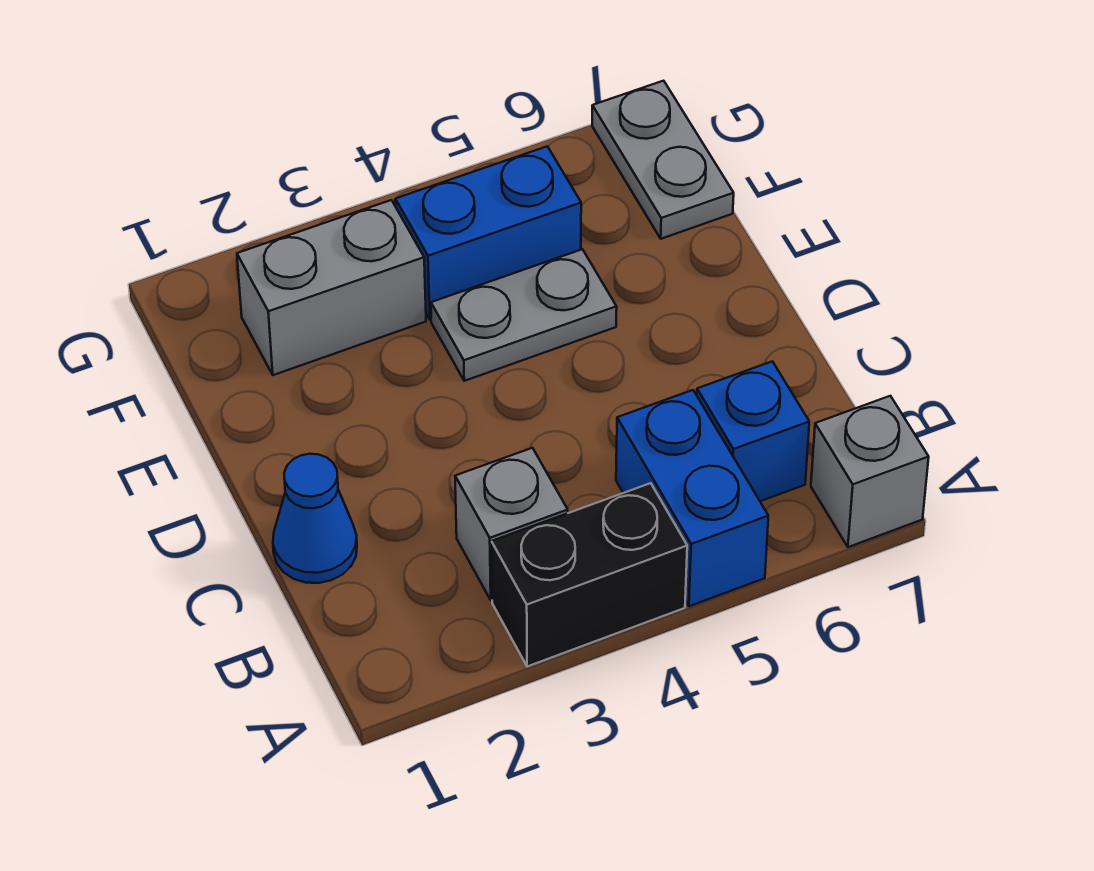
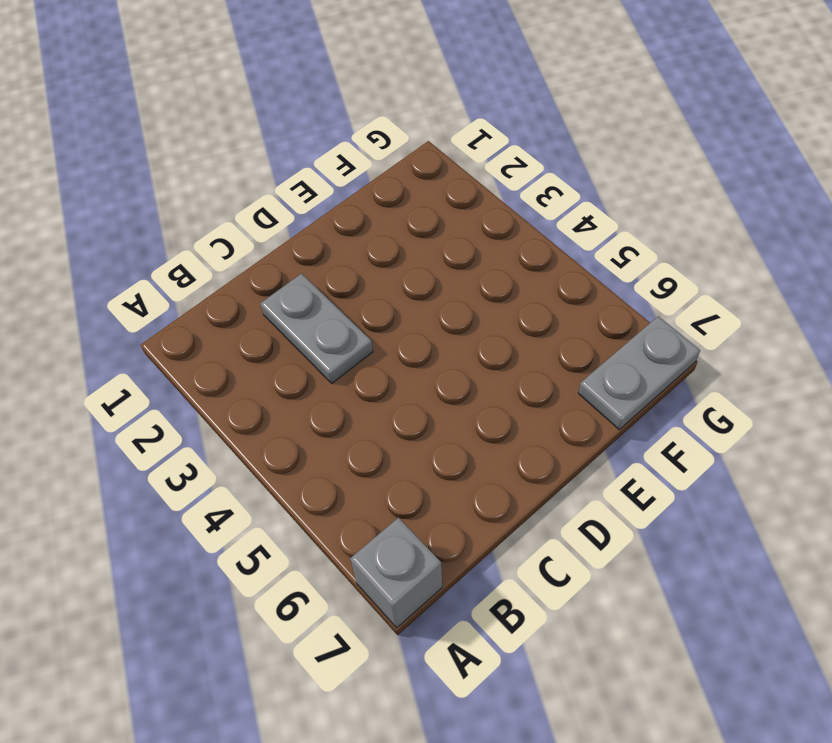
grey plate C2:C3 level 1 -> grey plate E4:E5 level 1
none -> black brick A3:A4 level 1
none -> blue brick A5:B5 level 1

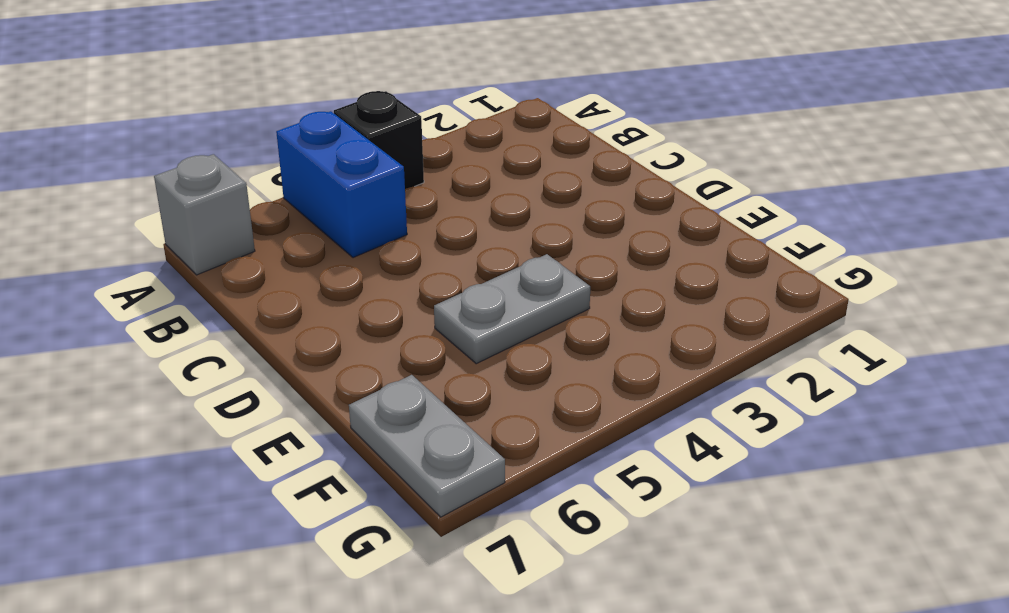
black brick A4 level 1 -> black brick A3:A4 level 1
none -> grey brick B3 level 1
none -> blue brick B6 level 1

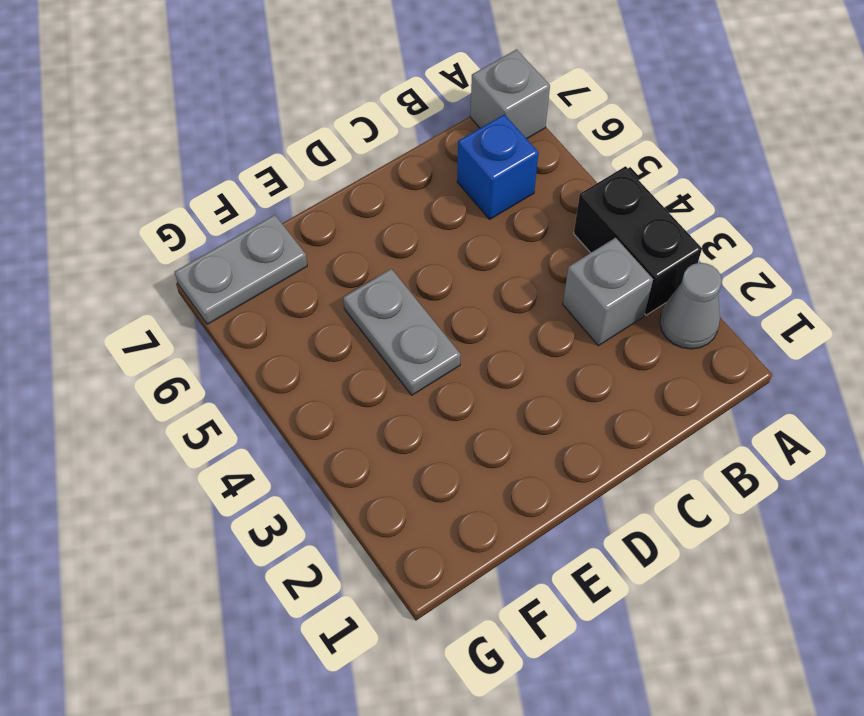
grey cone A2 level 1 -> none
none -> blue brick A5:B5 level 1
none -> blue cone C1 level 1

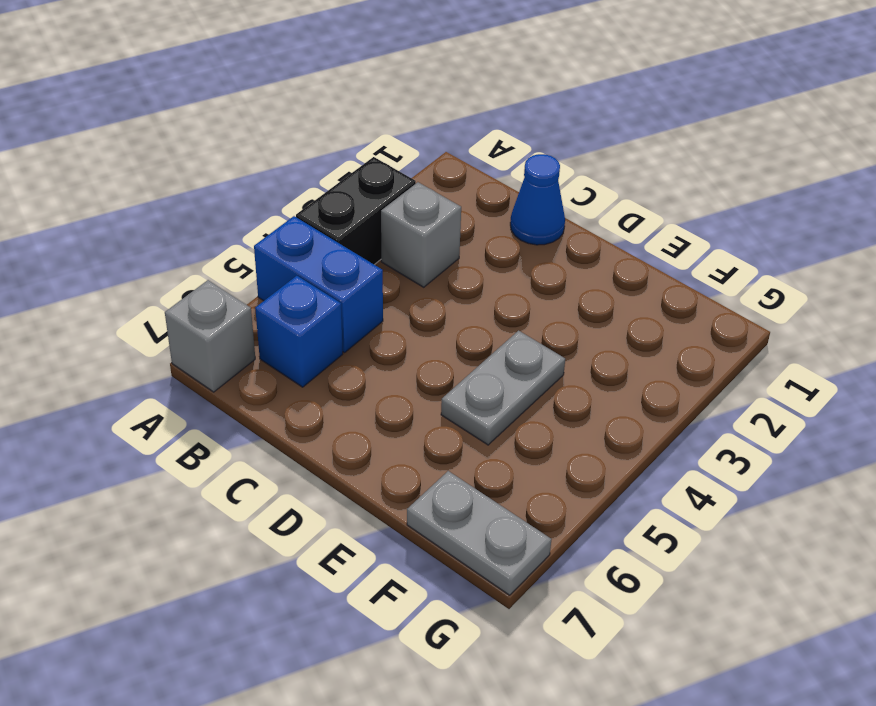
none -> grey brick F2:F3 level 1
none -> blue brick F4:F5 level 1

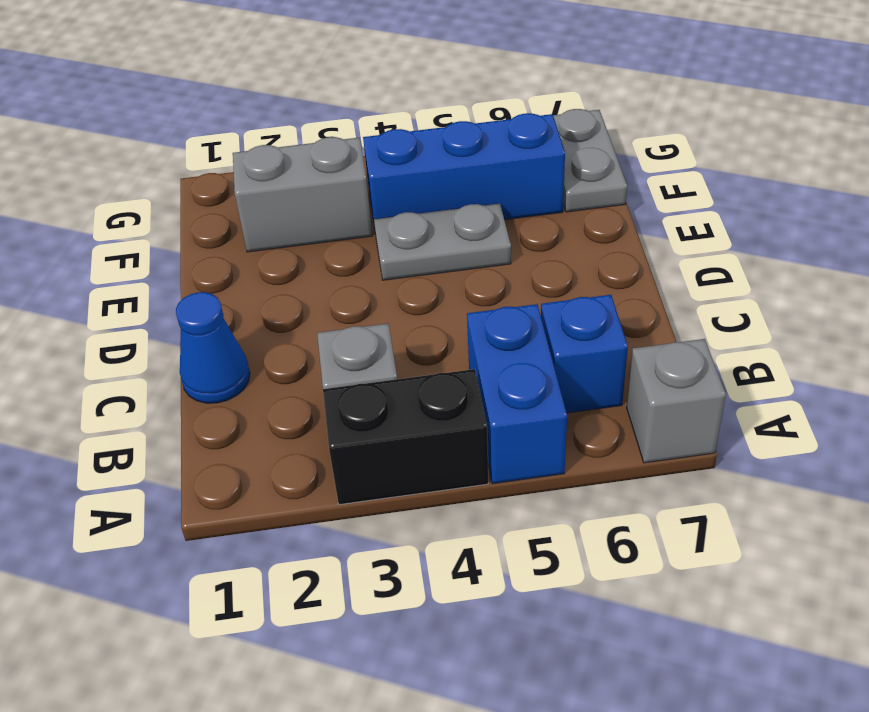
blue brick F4:F6 level 1 -> blue brick F4:F5 level 1

